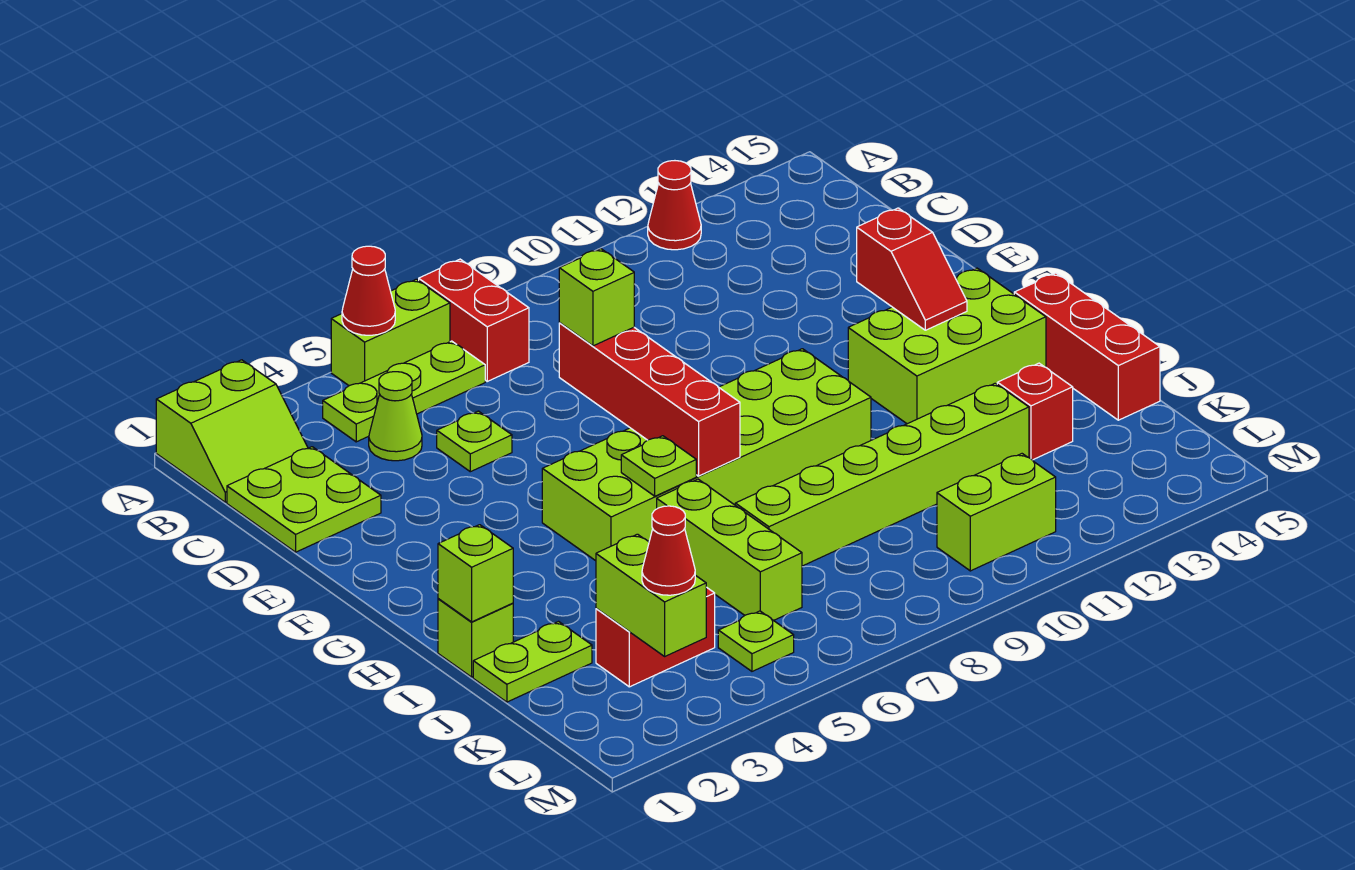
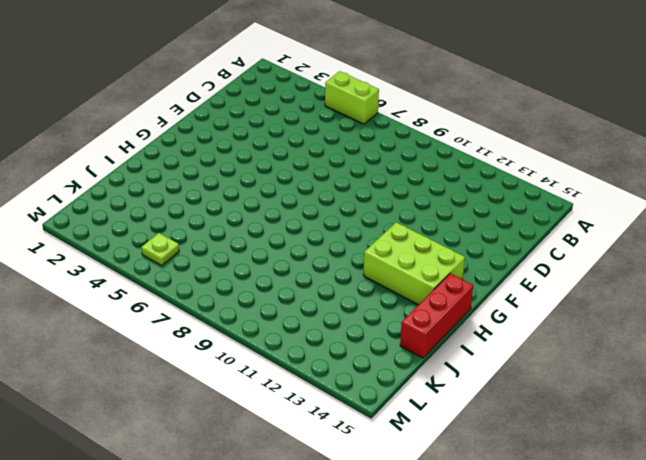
none -> lime slope A1:B2 level 1 top A
none -> red brick A7:B7 level 1
none -> red cone A12 level 1

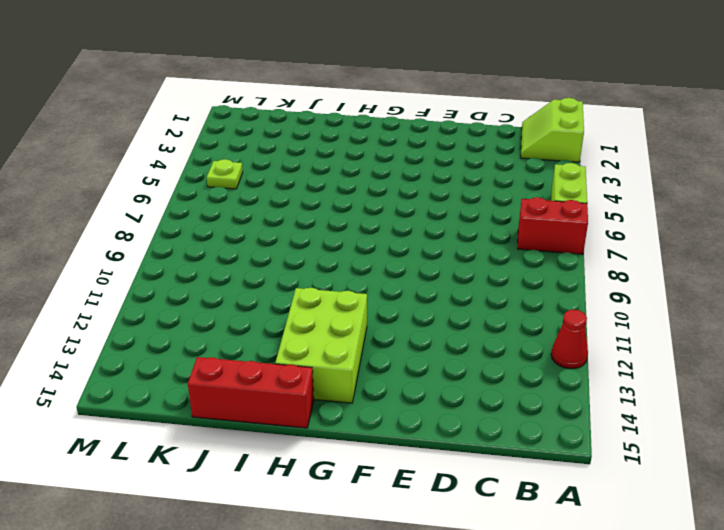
none -> lime plate B4:B6 level 1
none -> lime plate C1:D2 level 1
none -> lime cone C4 level 1

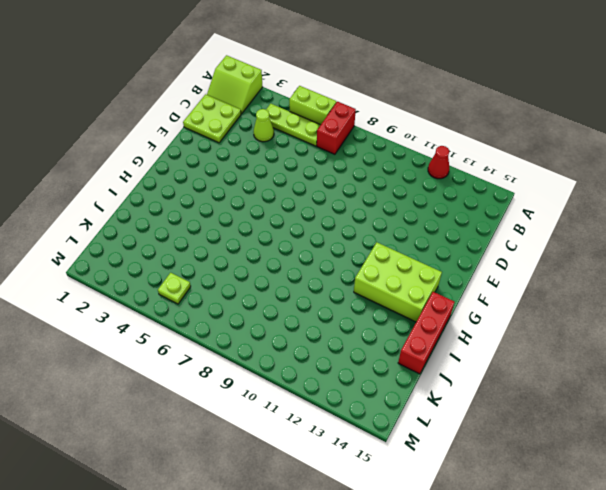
none -> lime plate D5 level 1
none -> lime brick G5:H10 level 1
none -> lime brick I1 level 1

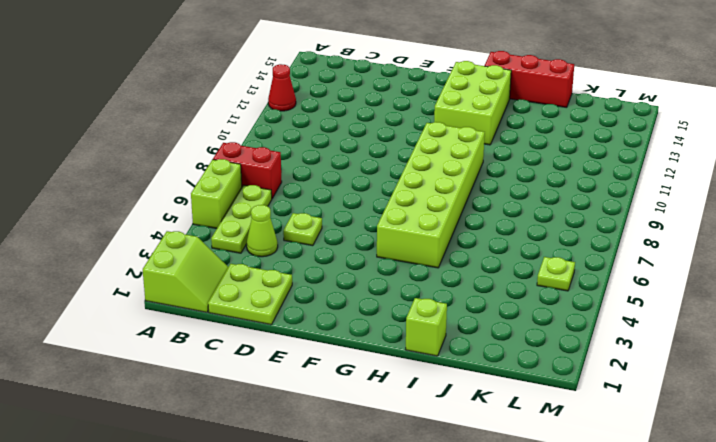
none -> lime brick I6:K6 level 1
none -> lime plate J1:J2 level 1
none -> lime brick J7:J12 level 1

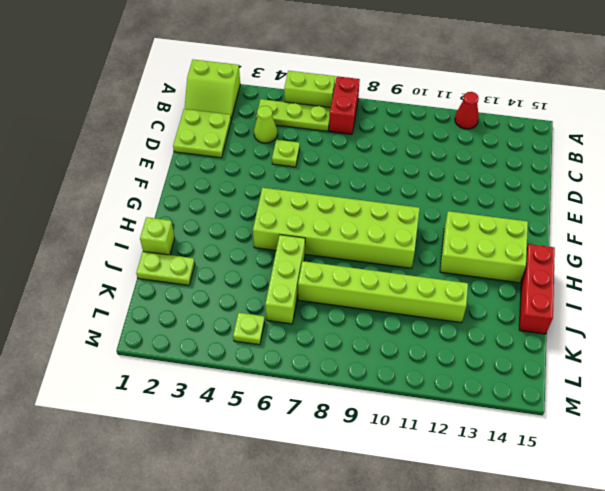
none -> red brick J13 level 1
none -> red brick K3:K4 level 1
none -> lime brick L10:L11 level 1

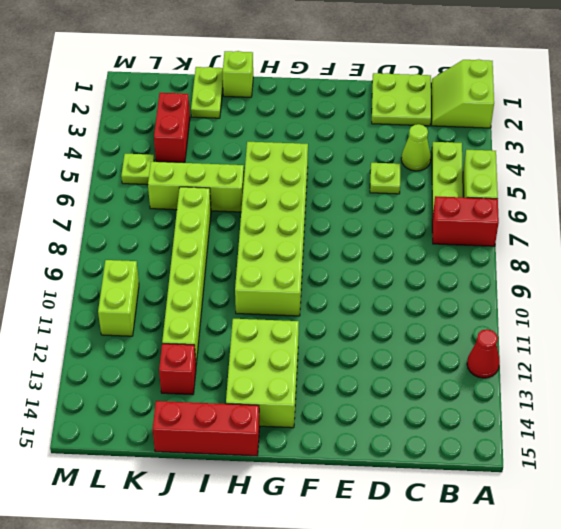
none -> red cone A5 level 2
none -> red brick E7:H7 level 2
none -> red slope F13:G13 level 2 top F

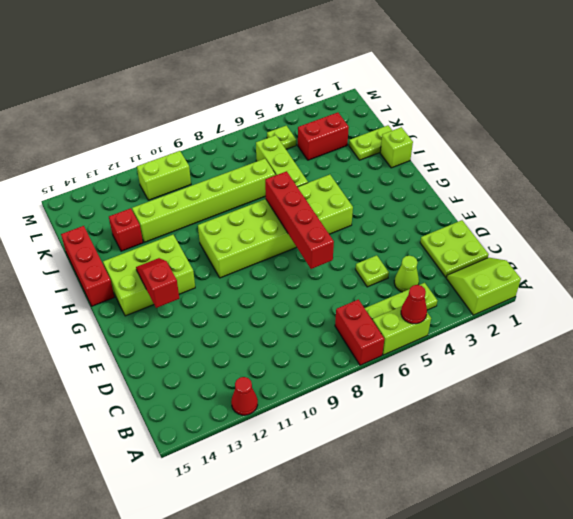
none -> lime plate H6 level 2
none -> lime brick I1 level 2
none -> lime brick K3:L3 level 2

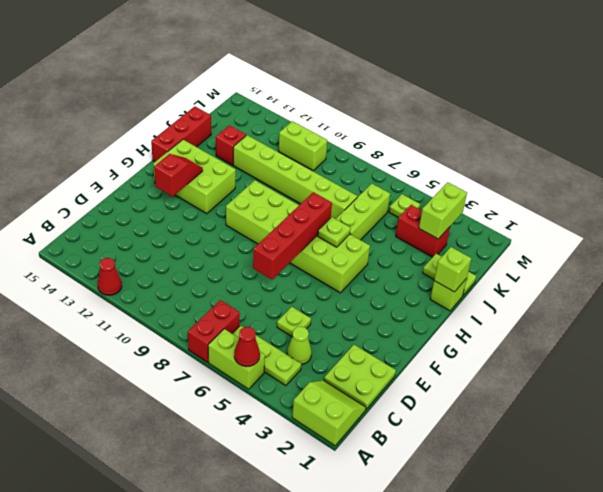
none -> lime brick E7 level 3
none -> red cone L3 level 3

